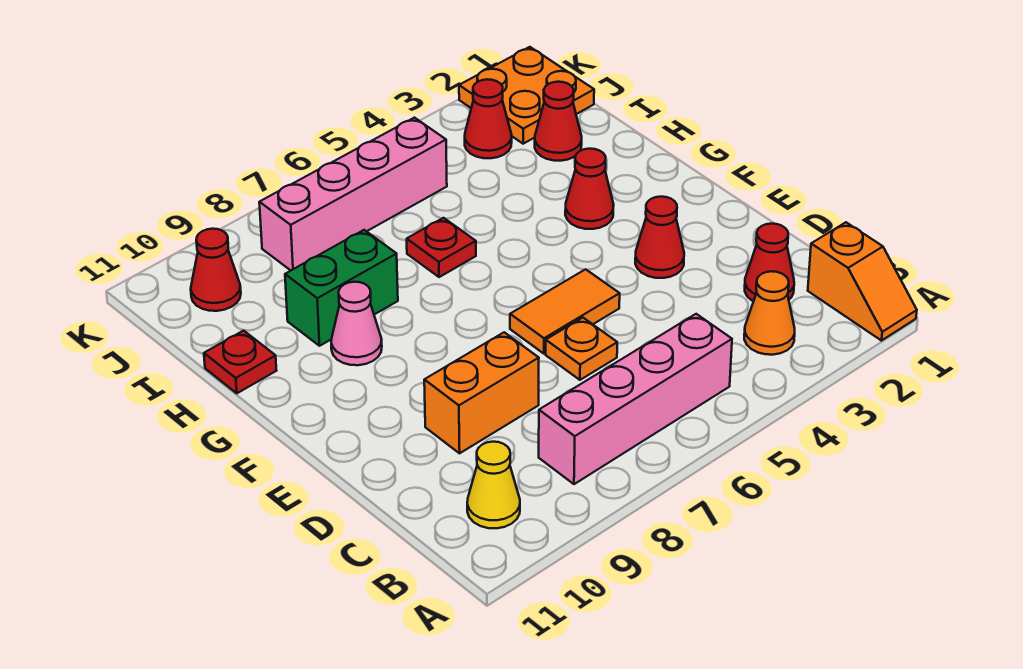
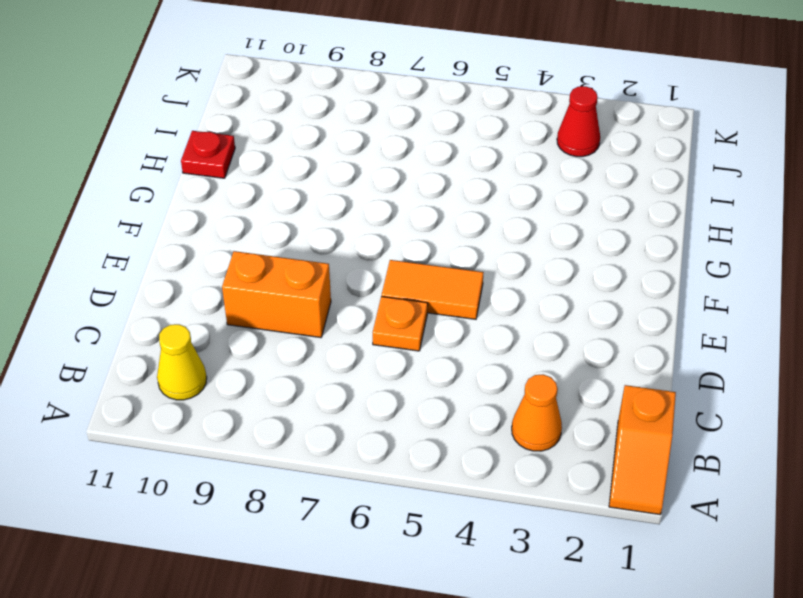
none -> pink brick B5:B8 level 1
none -> red cone C2 level 1
none -> red cone E3 level 1

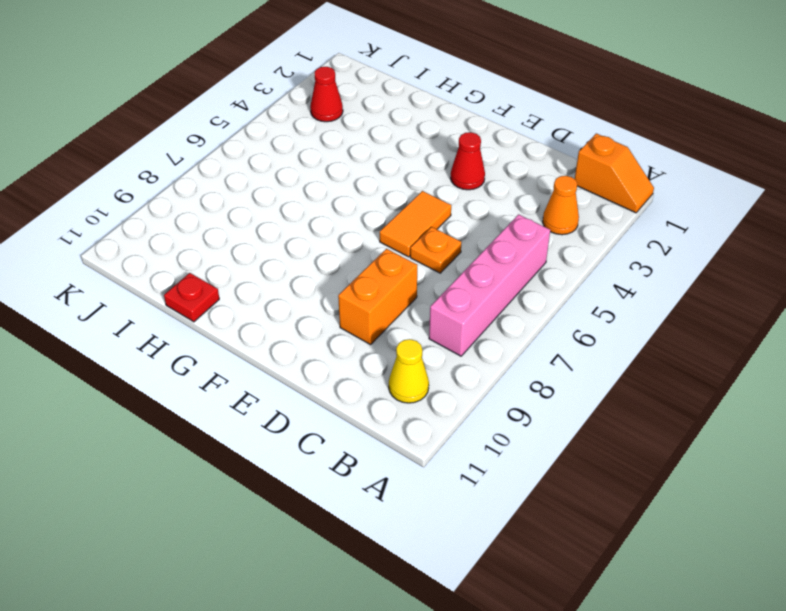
none -> red cone C2 level 1
none -> red cone G3 level 1
none -> pink cone G9 level 1

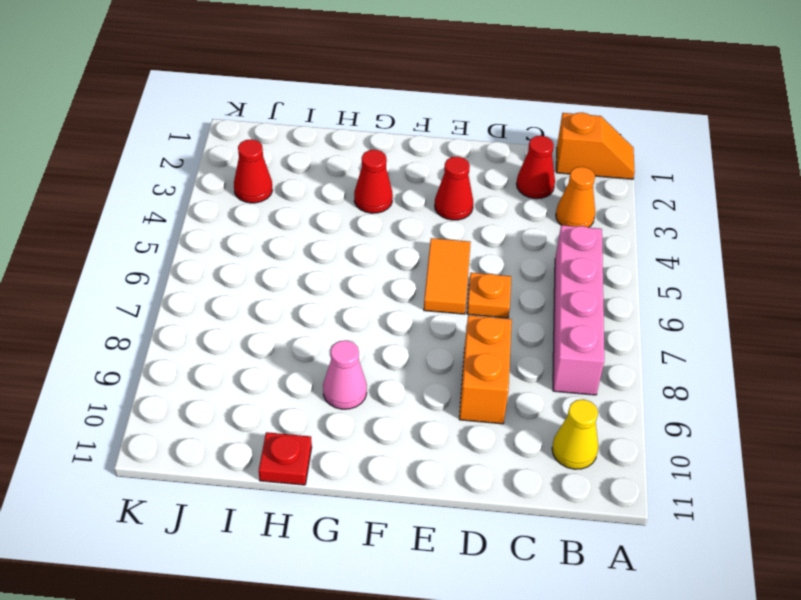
none -> red plate H6 level 1
none -> green brick H8:H9 level 1
none -> red cone I2 level 1

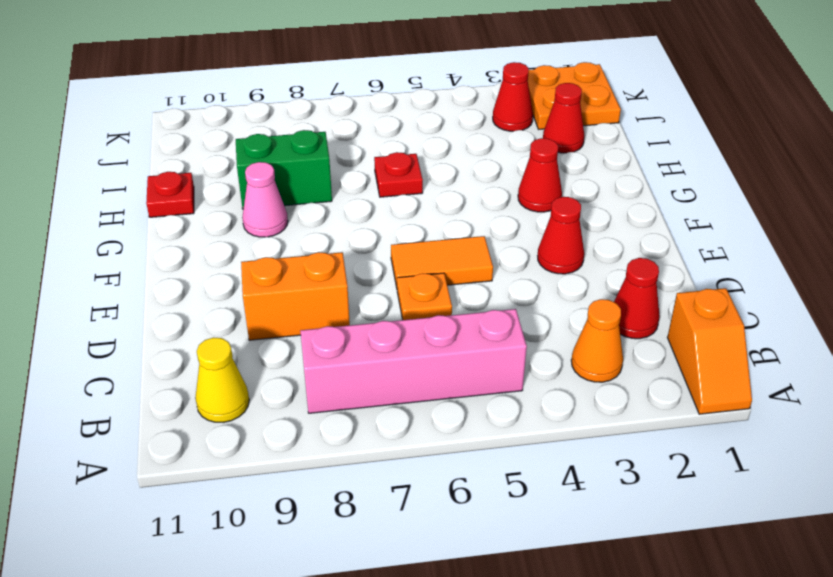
none -> pink brick J5:J8 level 1
none -> red cone J10 level 1

